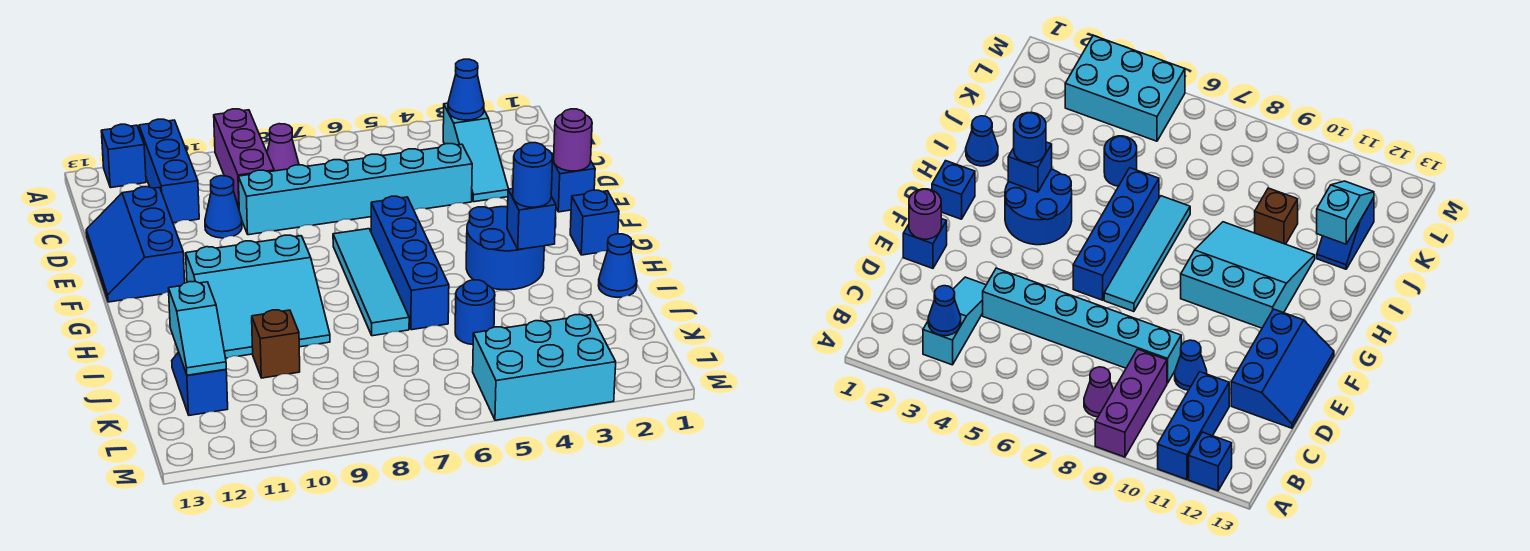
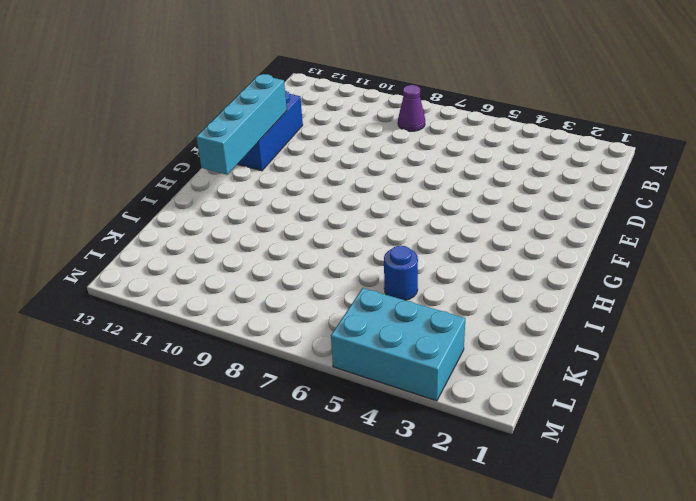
cyan brick E12:H12 level 2 -> none
none -> purple brick A9:C9 level 1
none -> blue brick A11:C11 level 1
none -> blue brick A12 level 1

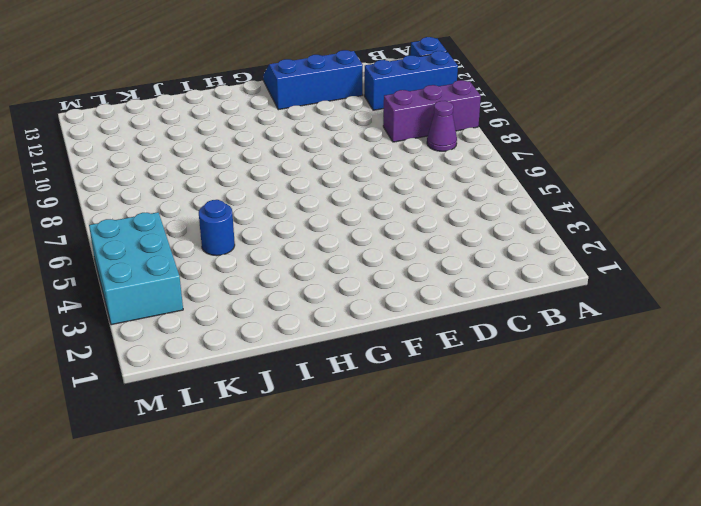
none -> cyan slope B3:D3 level 1 top B
none -> cyan brick D4:D9 level 1
none -> blue cone D10 level 1

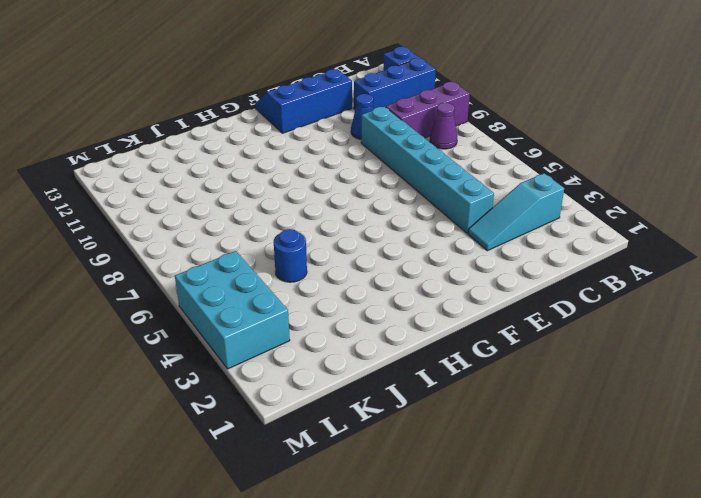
none -> blue brick E1 level 1
none -> blue brick F6:I6 level 1
none -> cyan tile F7:I7 level 1

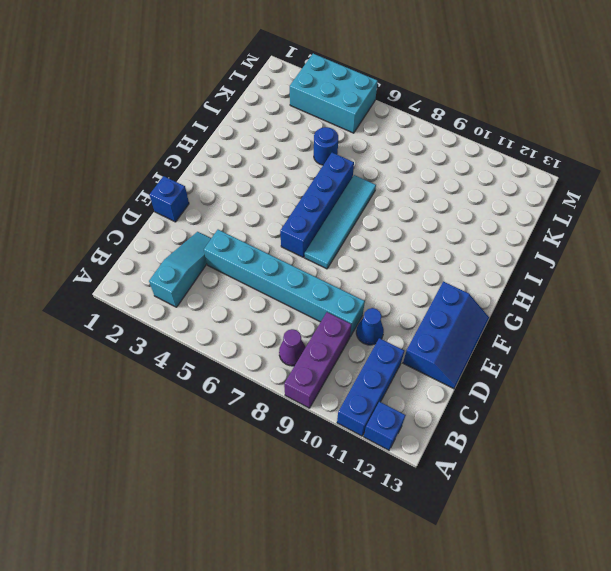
none -> blue brick G1 level 1
none -> blue round brick G3:H4 level 1
none -> cyan slope G9:I11 level 1 top G

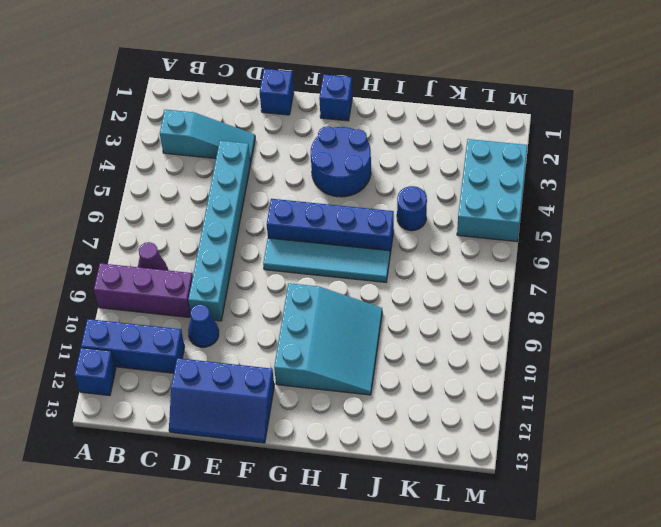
none -> blue cone I1 level 1
none -> brown brick J10 level 1
none -> blue slope J12:K12 level 1 top K

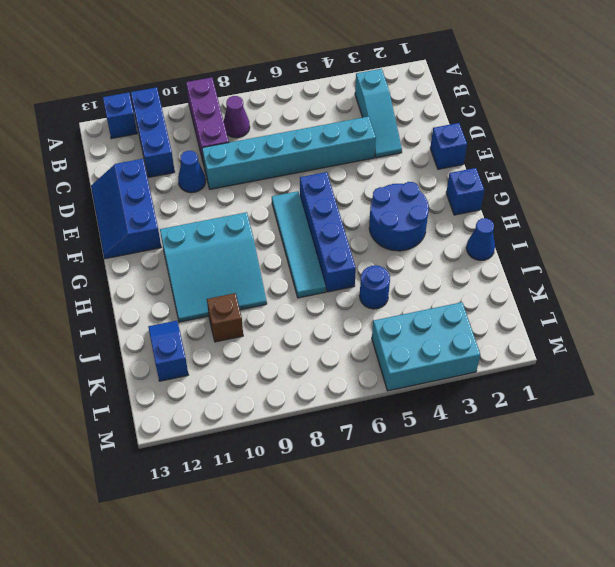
none -> blue cone B3 level 2
none -> purple round brick E1 level 2
none -> blue brick H3 level 2

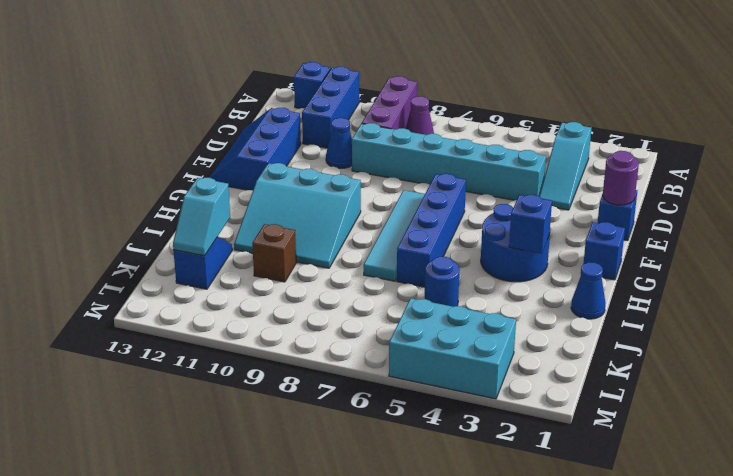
none -> blue cone B3 level 2
none -> blue round brick H3 level 3

